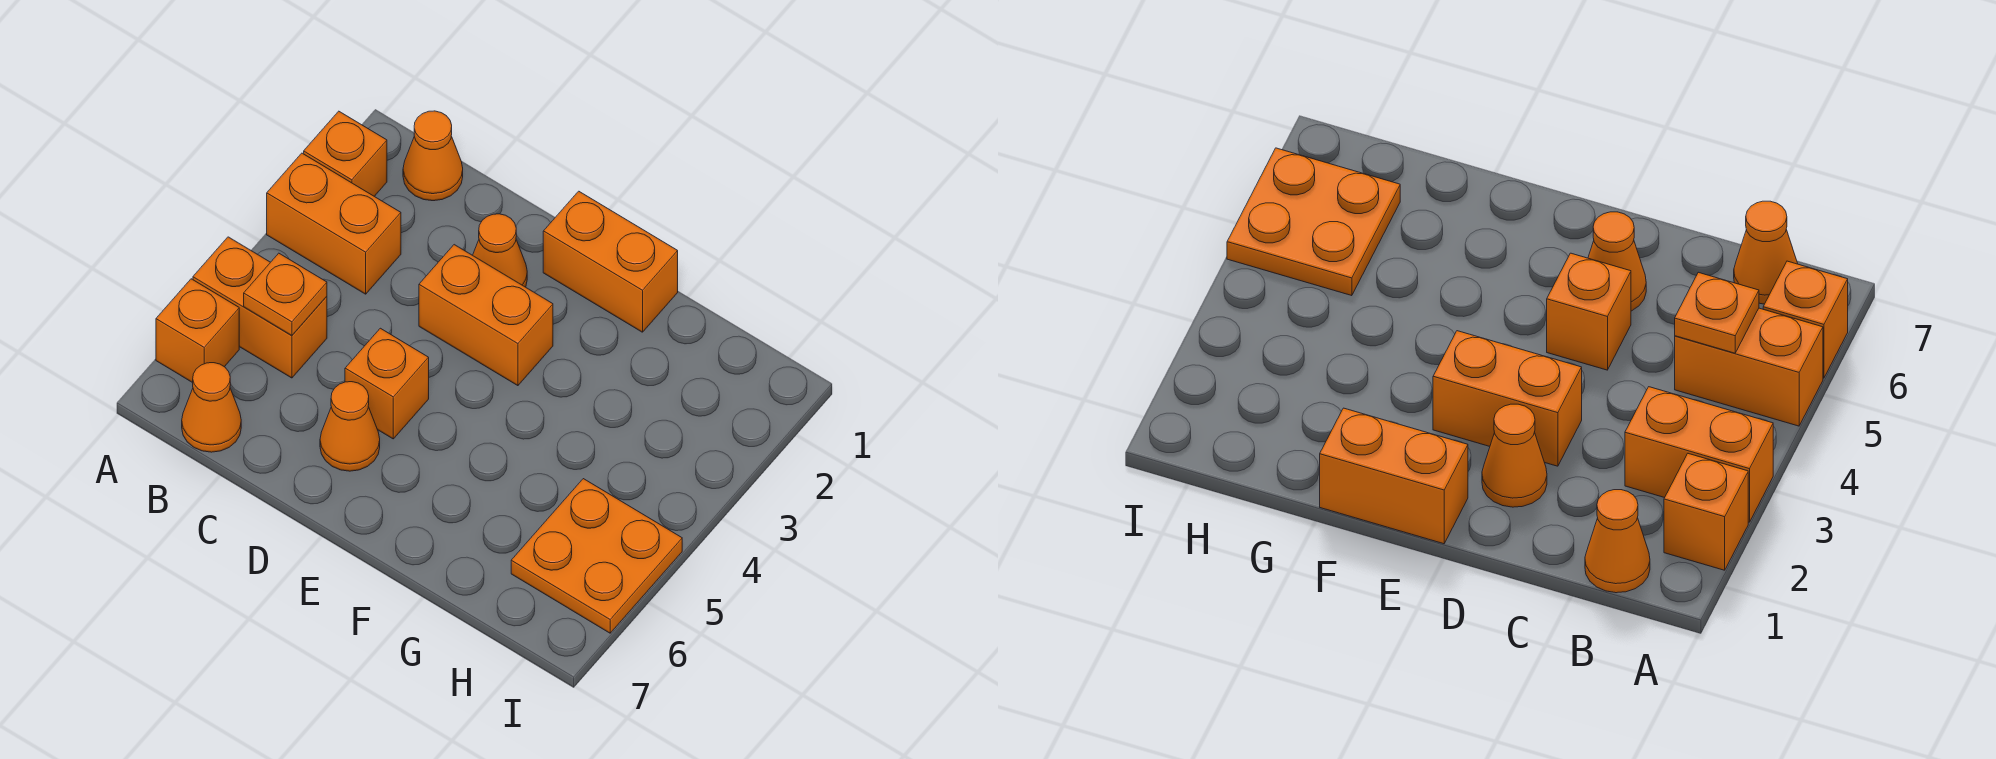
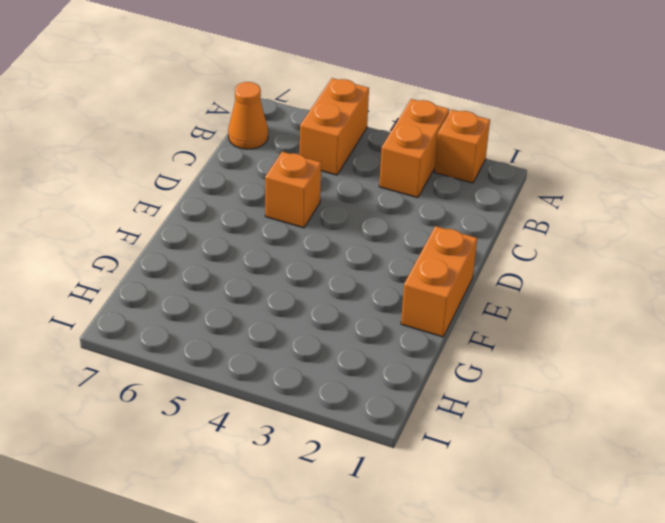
none -> orange brick A6 level 1
none -> orange cone B1 level 1
none -> orange cone D2 level 1

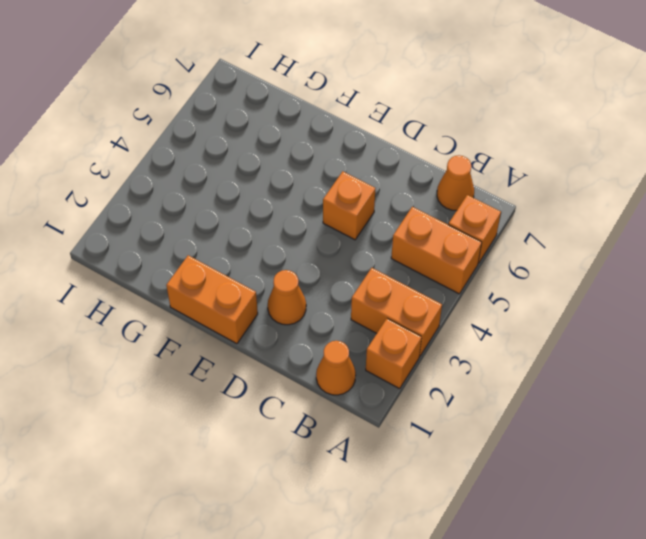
none -> orange brick D3:E3 level 1
none -> orange cone D6 level 1
none -> orange plate H5:I6 level 1

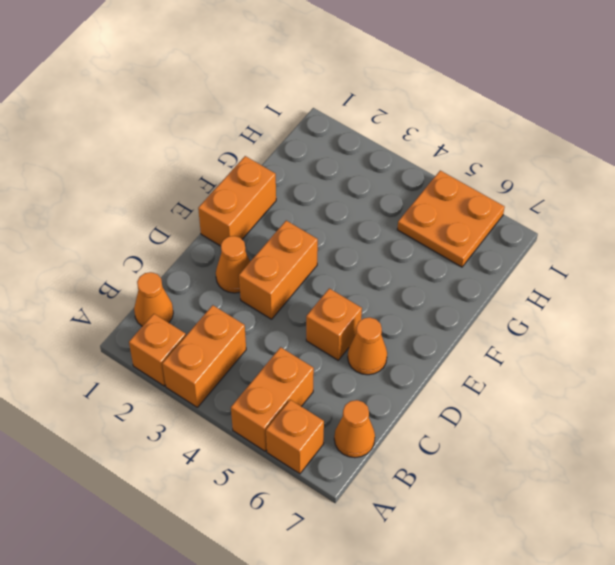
none -> orange plate B5 level 2

